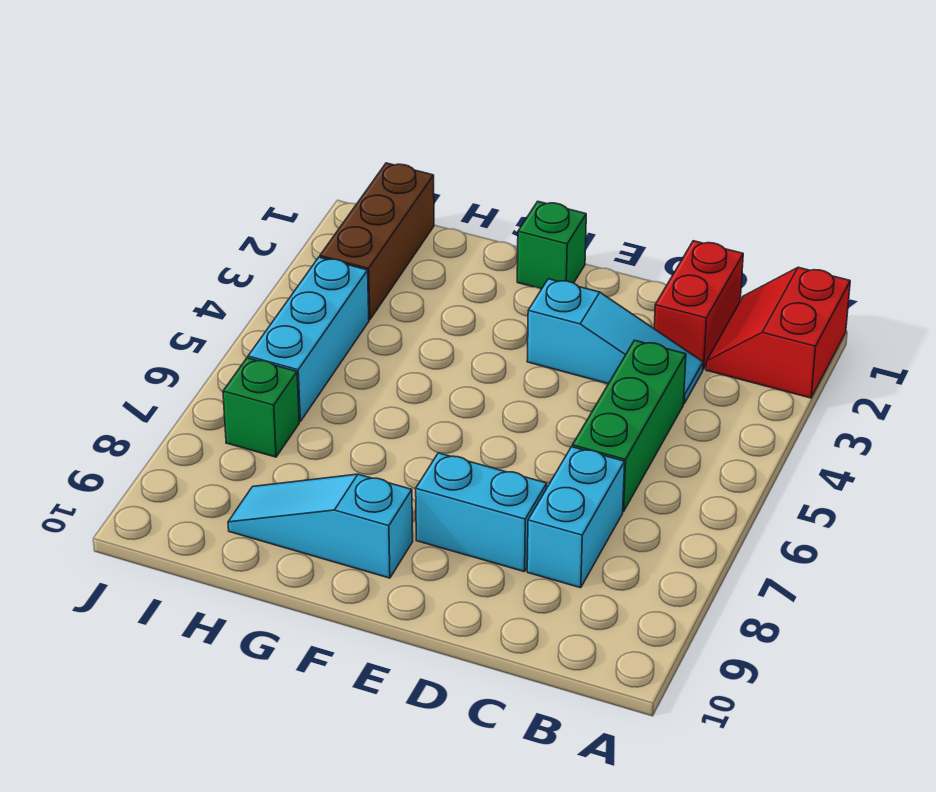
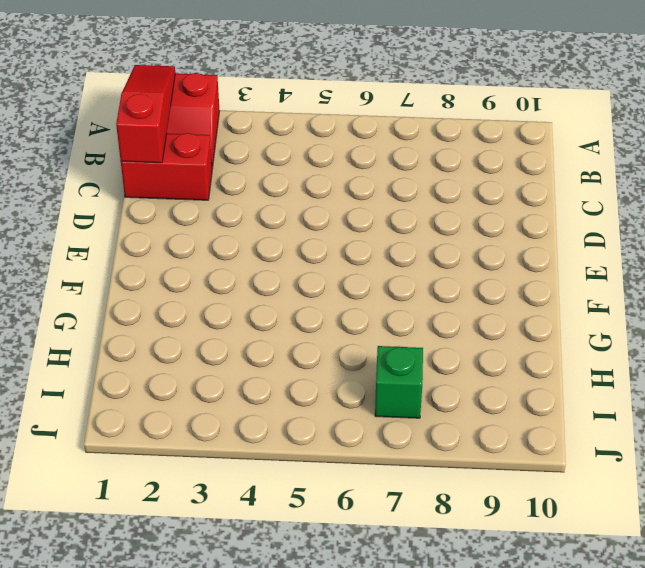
red slope A1:C1 level 2 top C -> none
none -> cyan slope C3:E3 level 1 top E
none -> green brick C4:C6 level 1

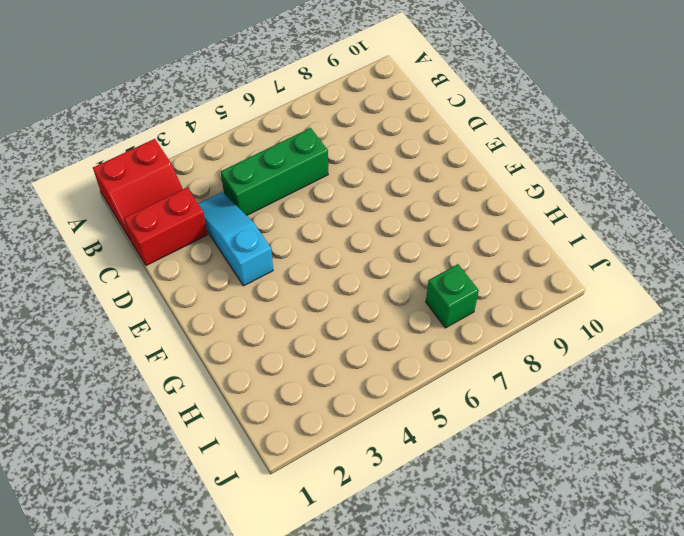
none -> cyan brick C7:C8 level 1
none -> cyan brick D8:E8 level 1

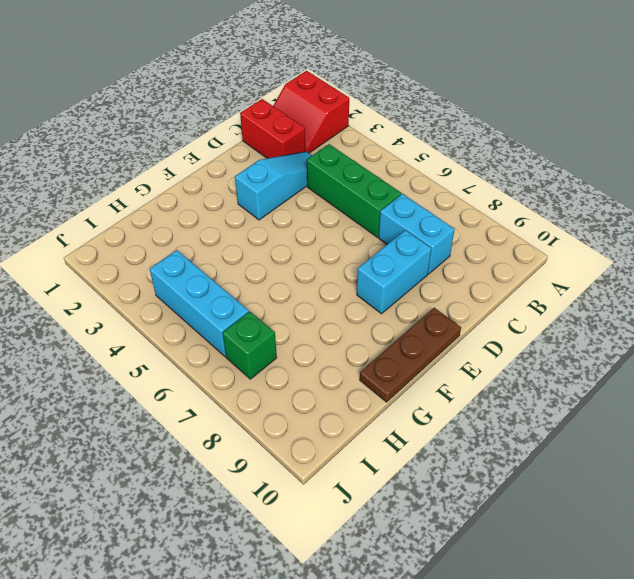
brown plate E10:G10 level 1 -> none
none -> green brick F1 level 1
none -> cyan slope F9:H9 level 1 top F

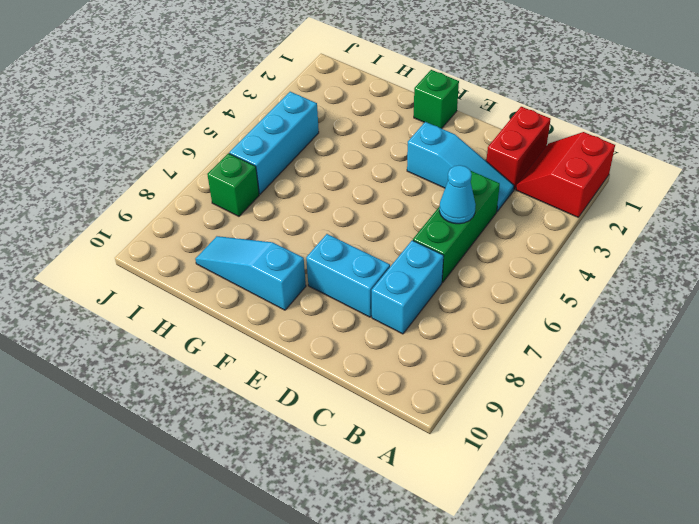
cyan cone C5 level 2 -> none
none -> brown brick I1:I3 level 1

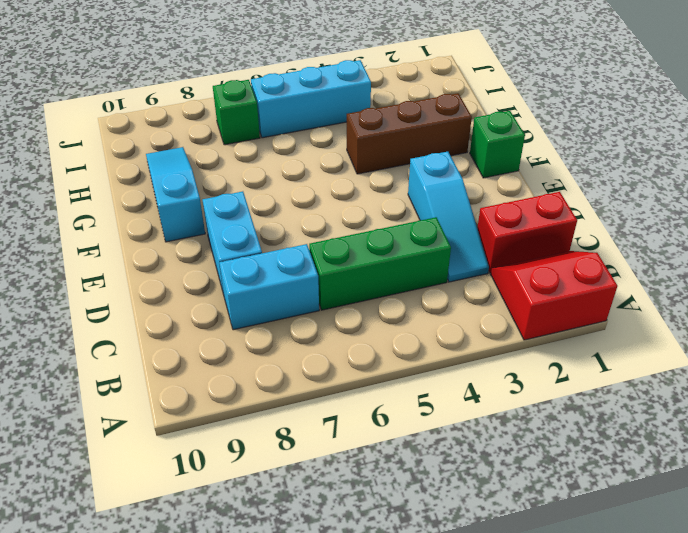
brown brick G2:G4 level 1 -> brown brick I1:I3 level 1

